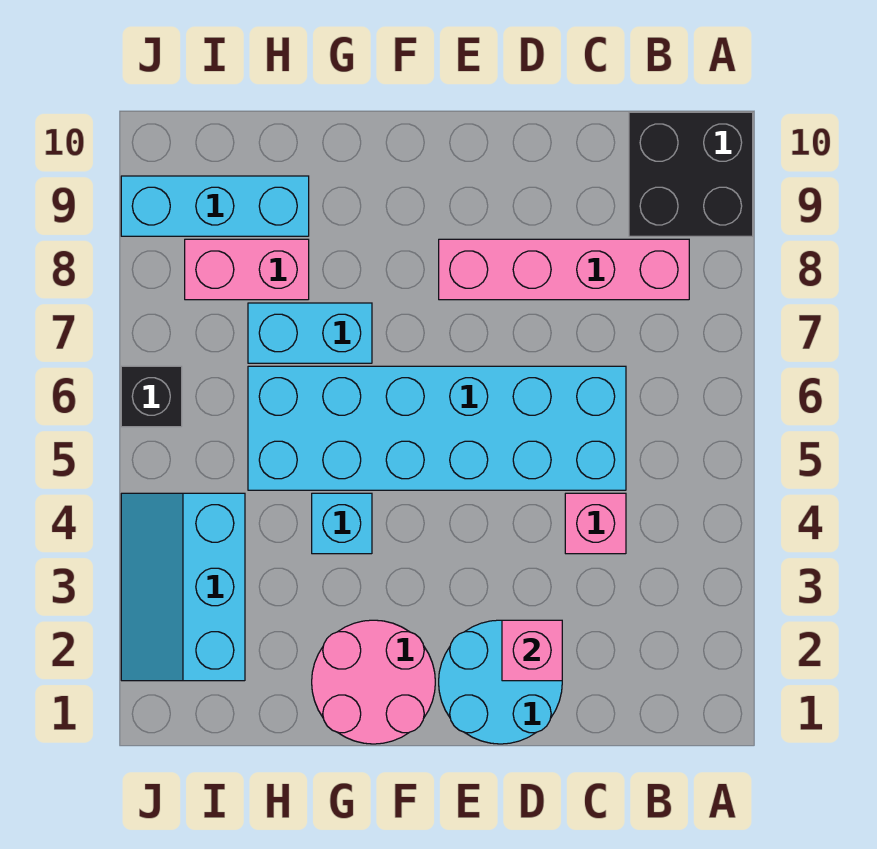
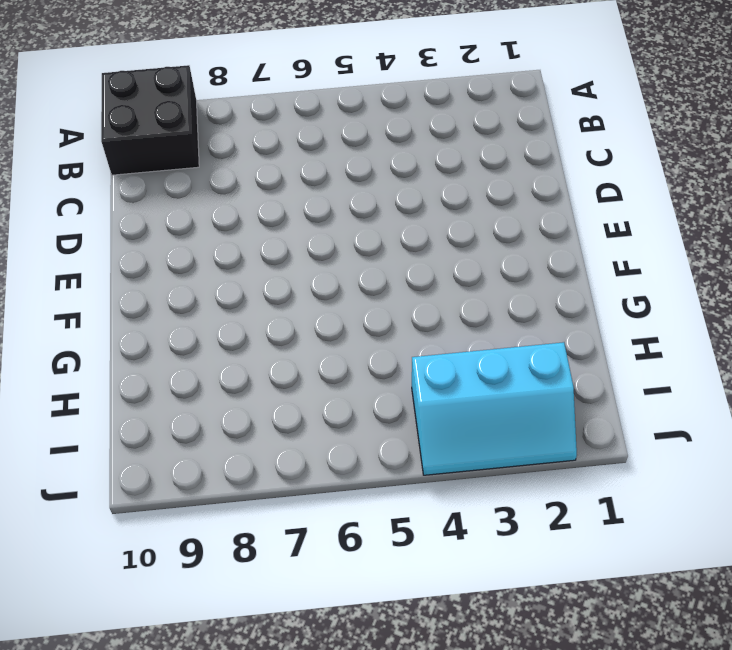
none -> pink brick B8:E8 level 1
none -> pink brick C4 level 1
none -> cyan brick C5:H6 level 1

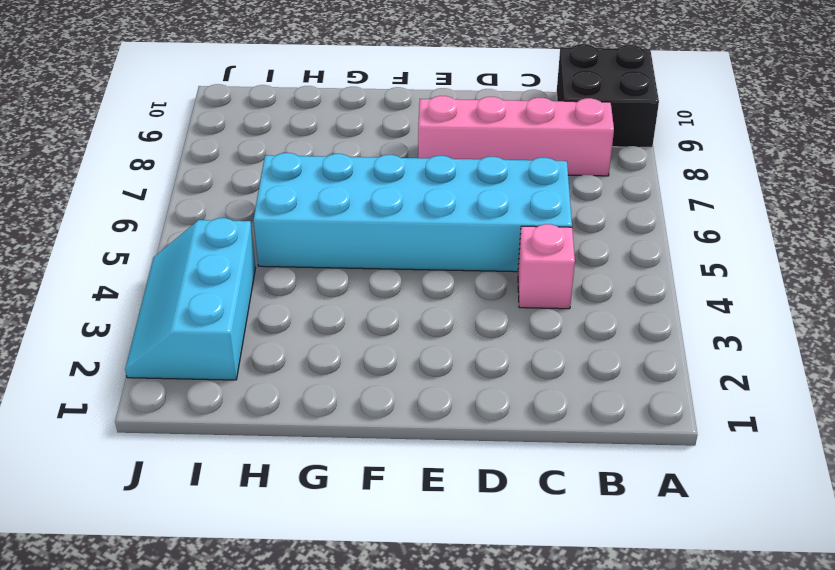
none -> cyan round brick D1:E2 level 1
none -> pink round brick F1:G2 level 1
none -> cyan brick G4 level 1

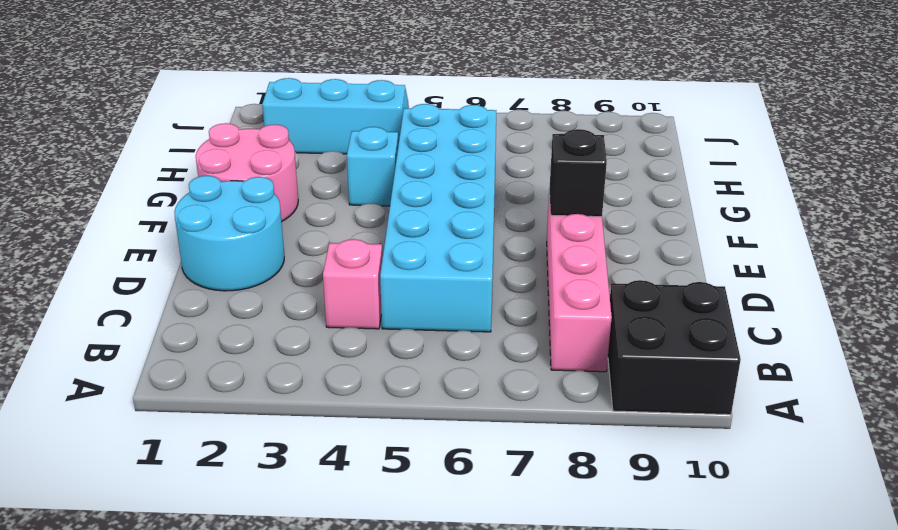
black brick E8 level 2 -> black brick J6 level 1
none -> cyan brick G7:H7 level 1
none -> pink brick H8:I8 level 1
none -> cyan brick H9:J9 level 1

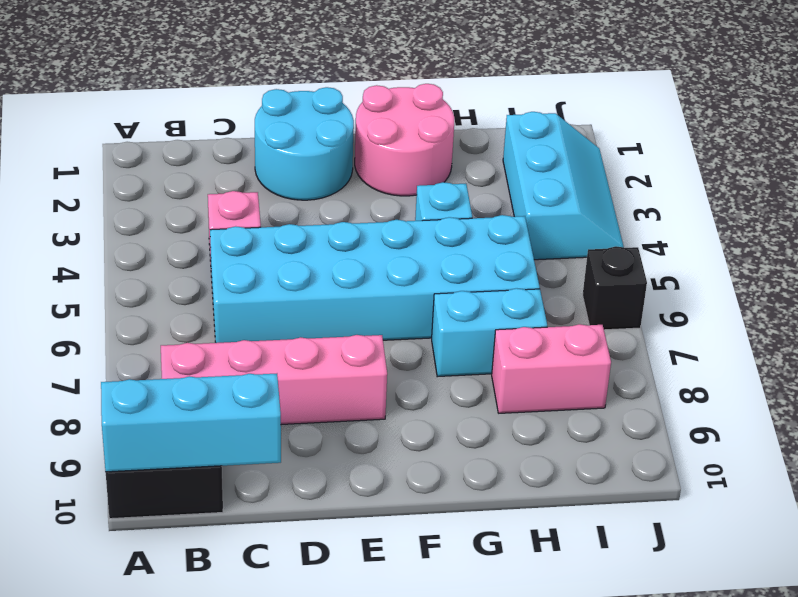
cyan brick A10:C10 level 2 -> cyan brick H9:J9 level 1
none -> pink brick D2 level 2

